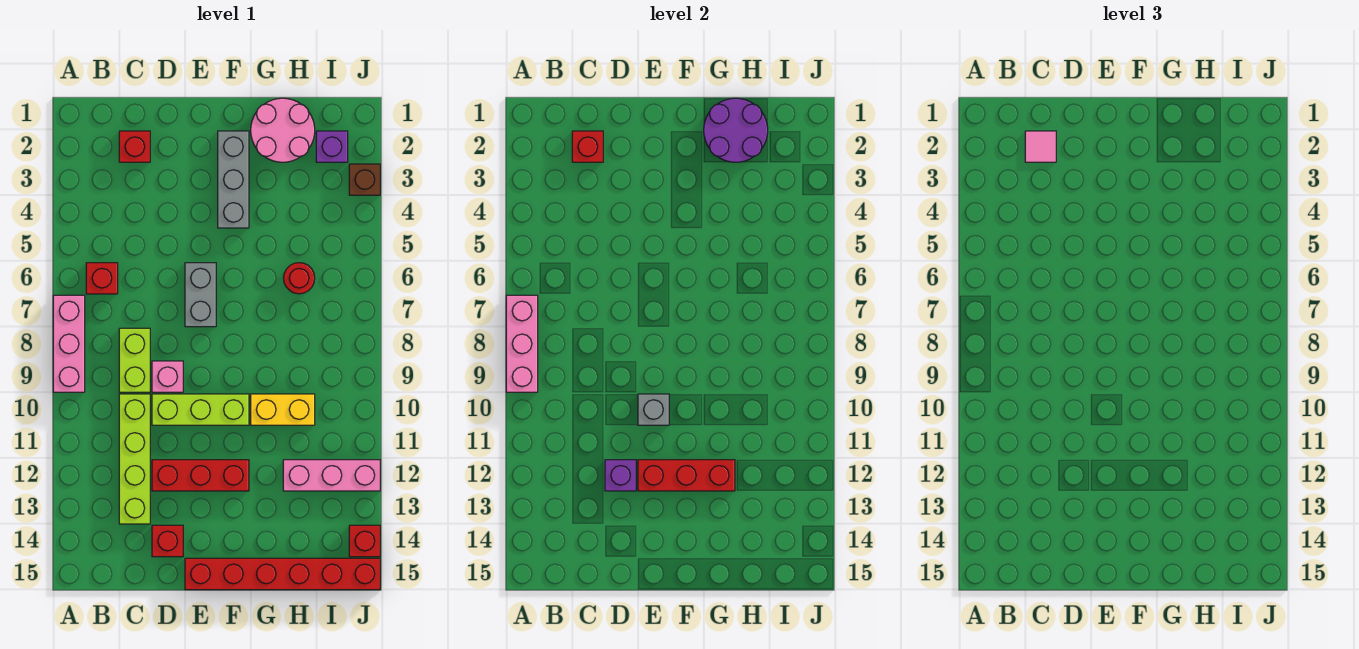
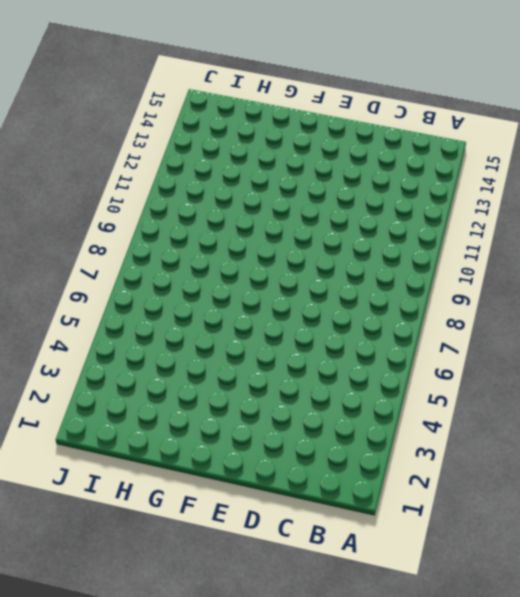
none -> pink brick A7:A9 level 1
none -> red brick B6 level 1
none -> red brick C2 level 1

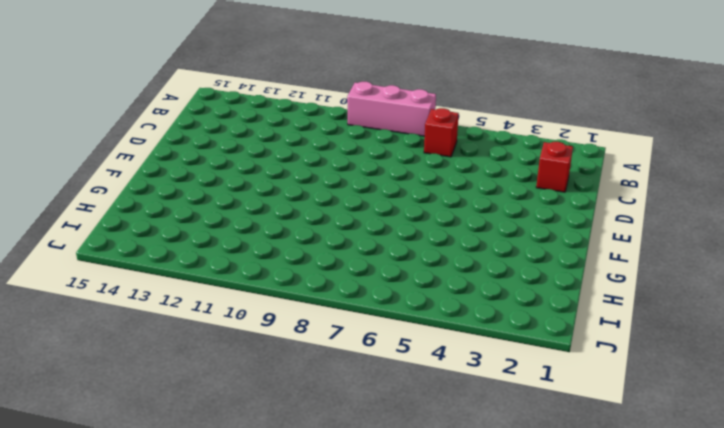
none -> lime brick C8:C9 level 1
none -> lime brick C10:C13 level 1
none -> pink brick D9 level 1

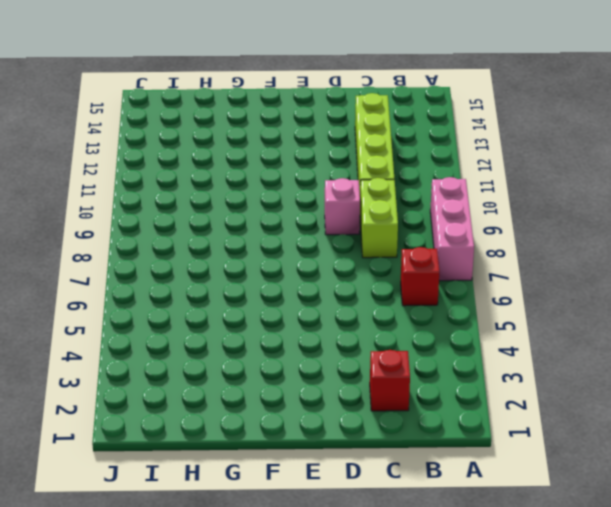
none -> lime brick D10:F10 level 1
none -> red brick D12:F12 level 1
none -> red brick D14 level 1

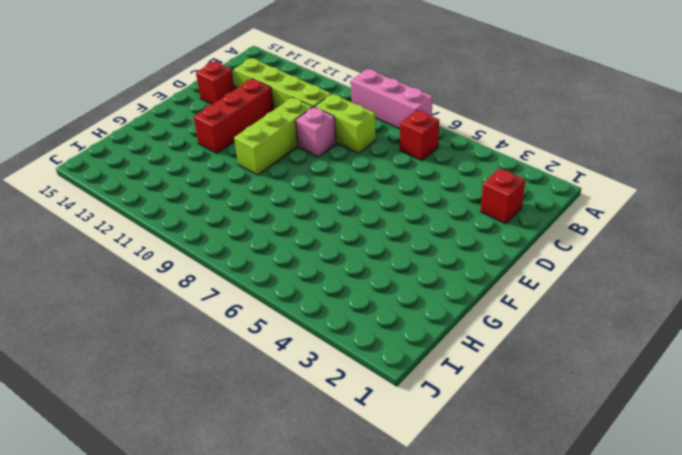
none -> grey brick E6:E7 level 1
none -> red brick E15:J15 level 1
none -> grey brick F2:F4 level 1

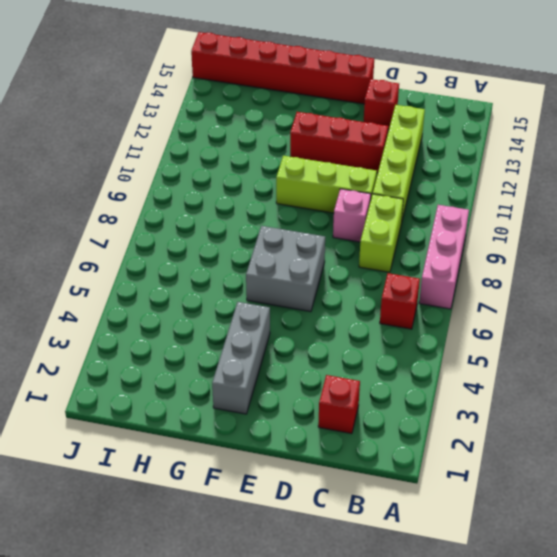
grey brick E6:F7 level 1 -> grey brick E6:E7 level 1
none -> pink round brick G1:H2 level 1
none -> yellow brick G10:H10 level 1
none -> red round brick H6 level 1

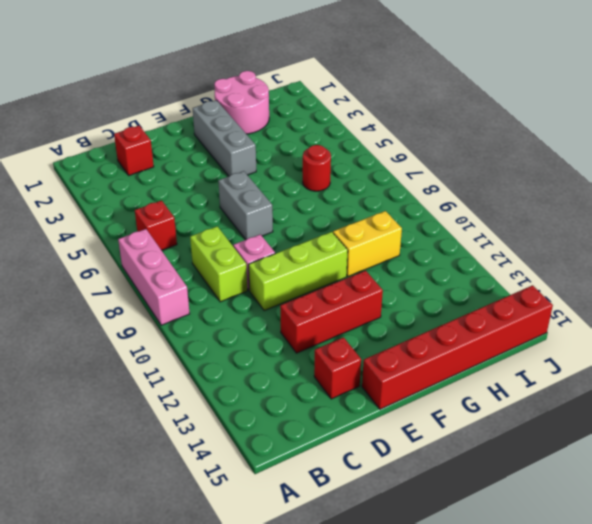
none -> lime brick C10:C13 level 1
none -> pink brick H12:J12 level 1
none -> purple brick I2 level 1

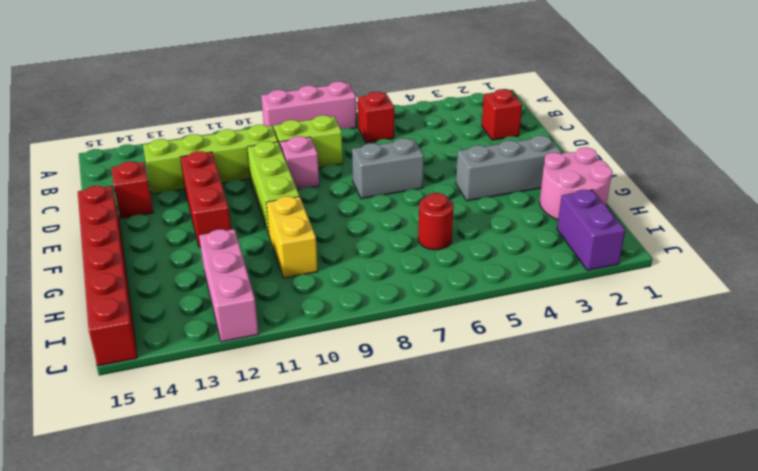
purple brick I2:J2 level 1 -> purple brick I2 level 1
none -> brown brick J3 level 1
none -> red brick J14 level 1
none -> pink brick A7:A9 level 2

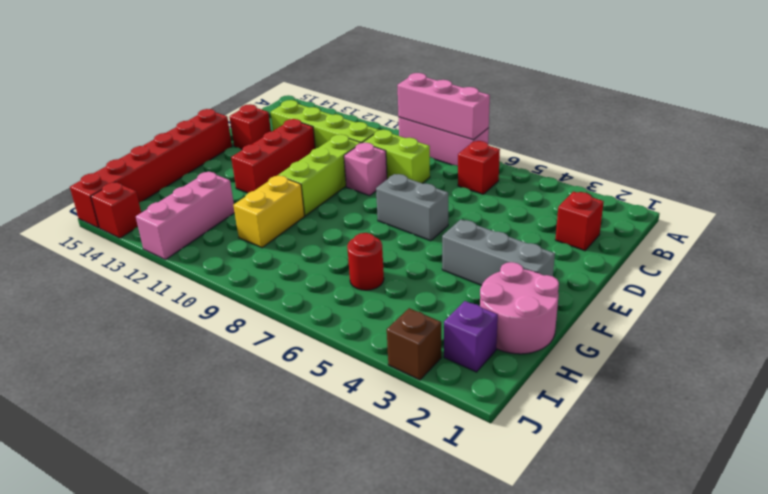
none -> red brick C2 level 2
none -> purple brick D12 level 2
none -> grey brick E10 level 2

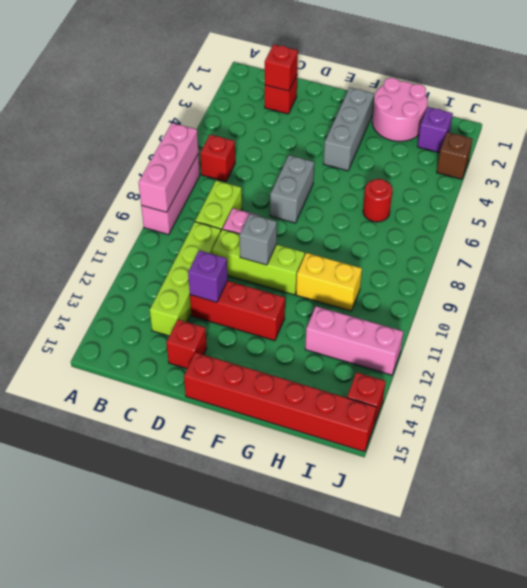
none -> red brick E12:G12 level 2
none -> purple round brick G1:H2 level 2
none -> pink tile C2 level 3

